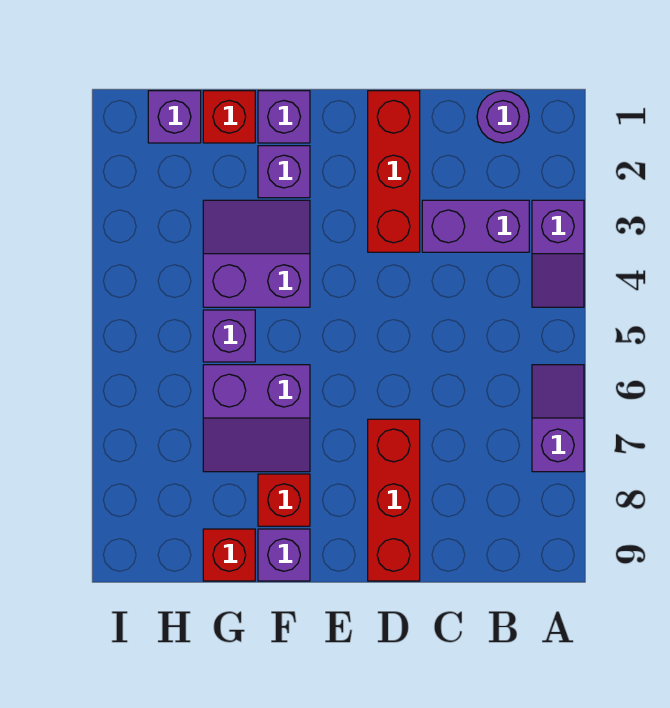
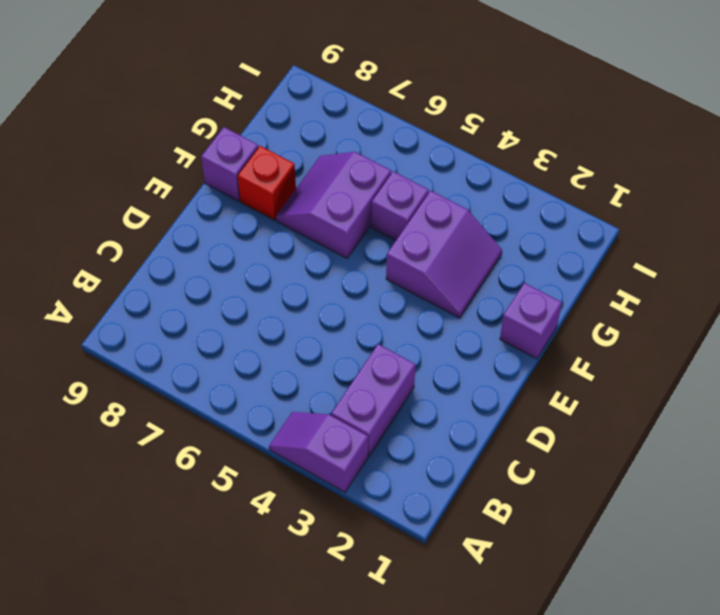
none -> purple slope A6:A7 level 1 top 7
none -> purple round brick B1 level 1
none -> red brick D1:D3 level 1

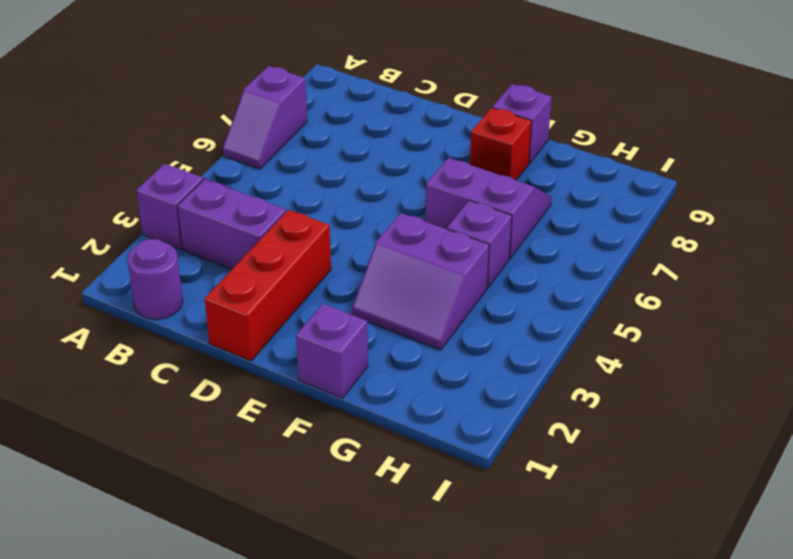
none -> red brick D7:D9 level 1
none -> purple brick F2 level 1
none -> red brick G1 level 1

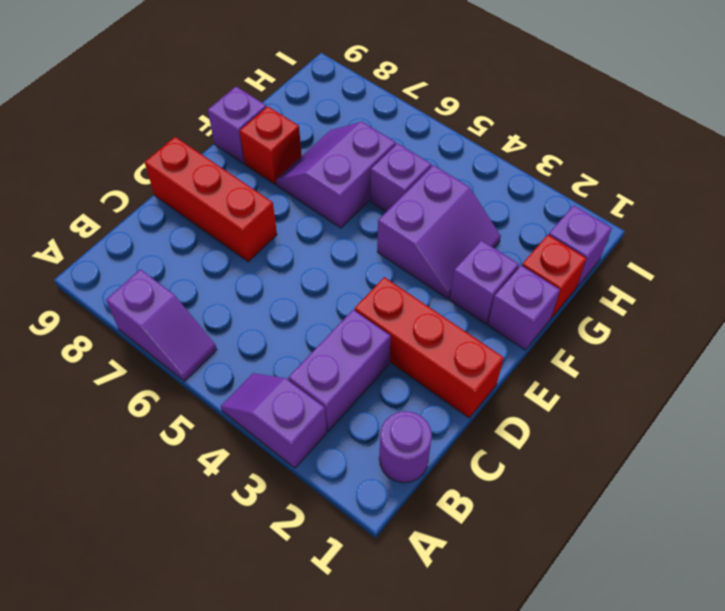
none -> red brick G9 level 1

